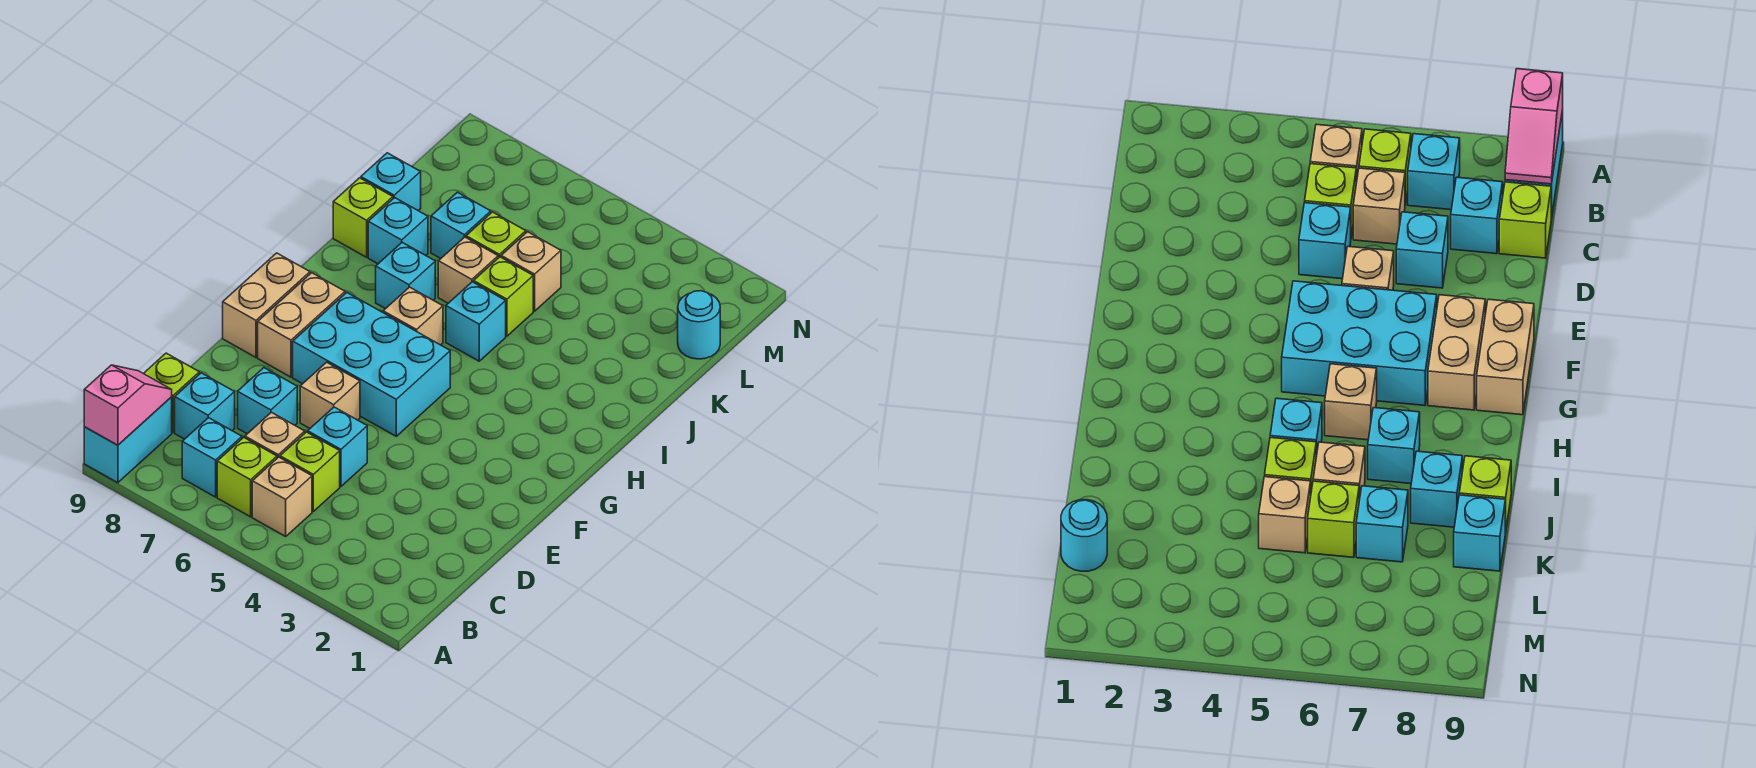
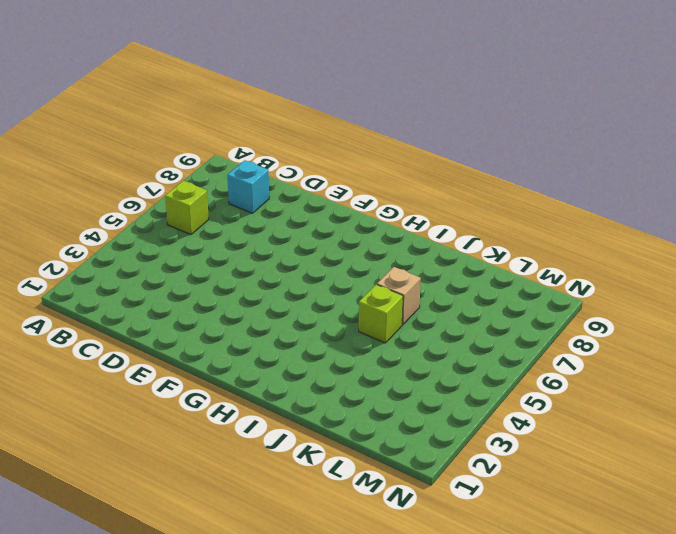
none -> cyan brick A9:B9 level 1
none -> tan brick B5 level 1
none -> cyan brick B7 level 1

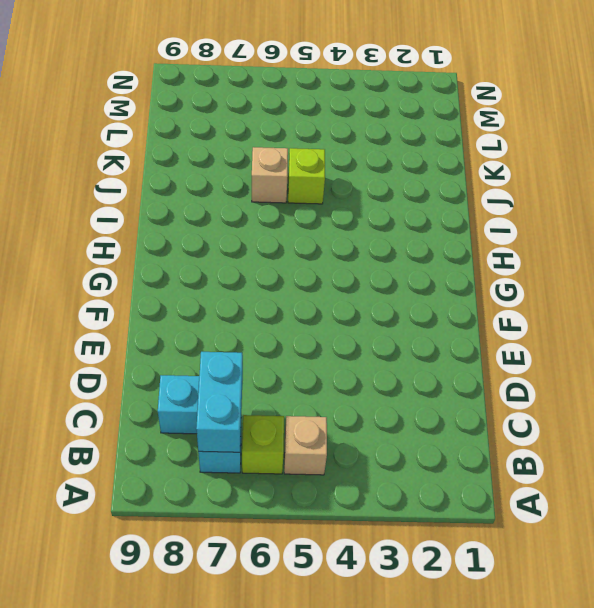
cyan brick B7:C7 level 2 -> cyan brick A9:B9 level 1
none -> lime brick C5 level 1
none -> tan brick C6 level 1
none -> lime brick C9 level 1

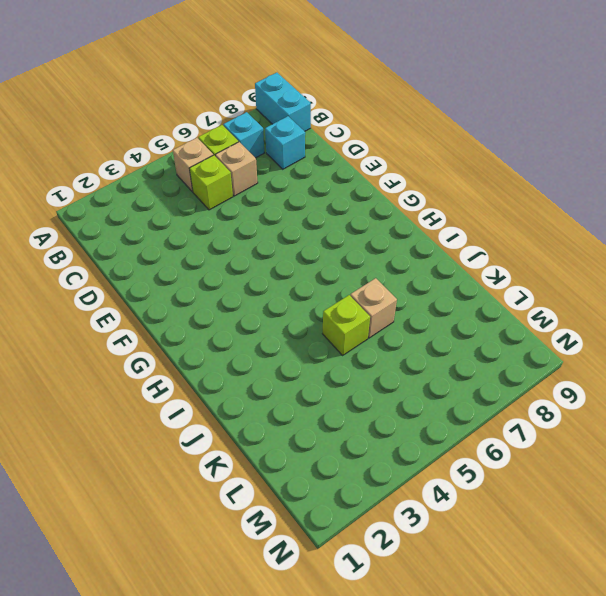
none -> lime brick C9 level 1
none -> cyan brick D5 level 1
none -> cyan brick D7 level 1

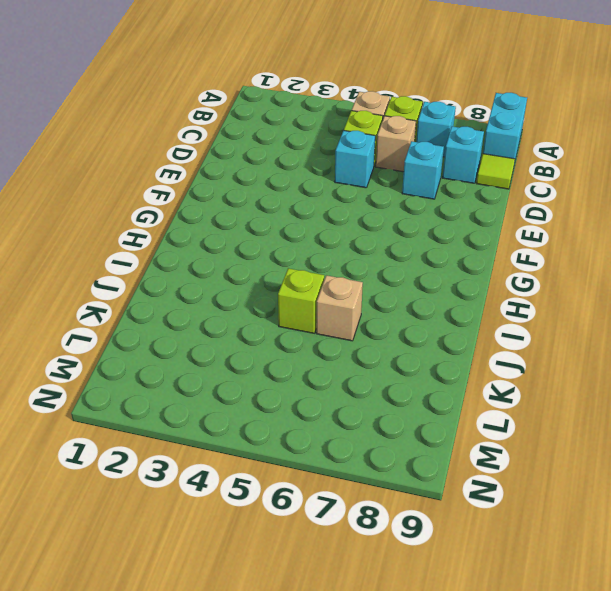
lime tile C9 level 1 -> lime brick C9 level 1
none -> tan brick E6 level 1
none -> cyan brick F5:G7 level 1
none -> tan brick F8:G8 level 1

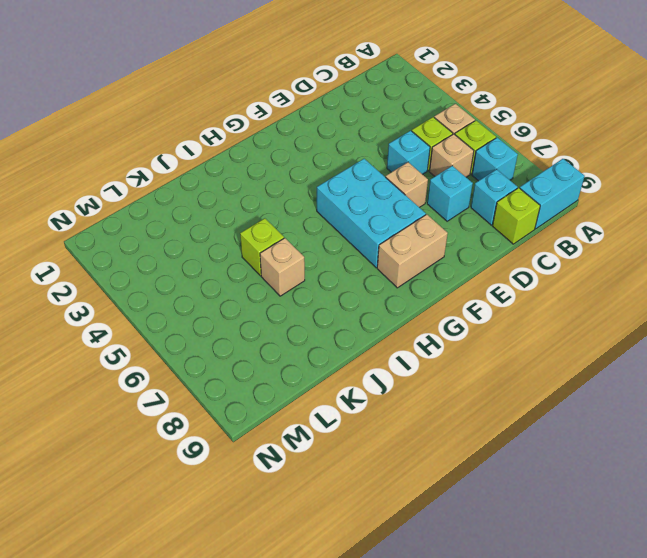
none -> tan brick F9:G9 level 1
none -> tan brick H6 level 1
none -> cyan brick I5 level 1

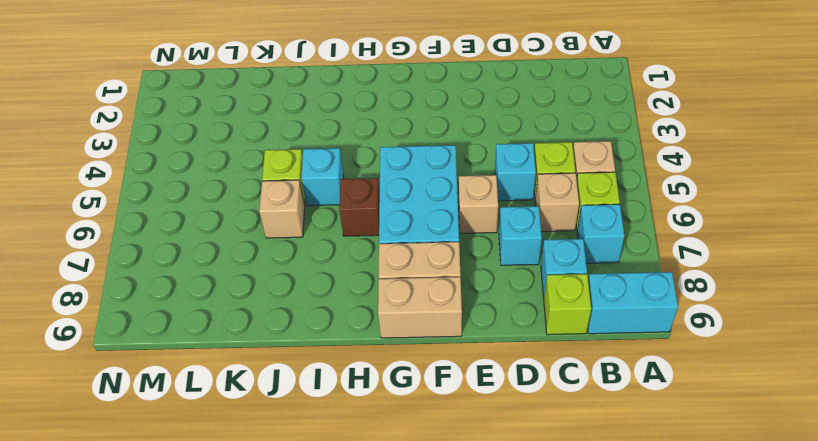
brown brick H6 level 1 -> tan brick H6 level 1
none -> cyan brick I7 level 1
none -> cyan brick J8 level 1
none -> lime brick J9 level 1

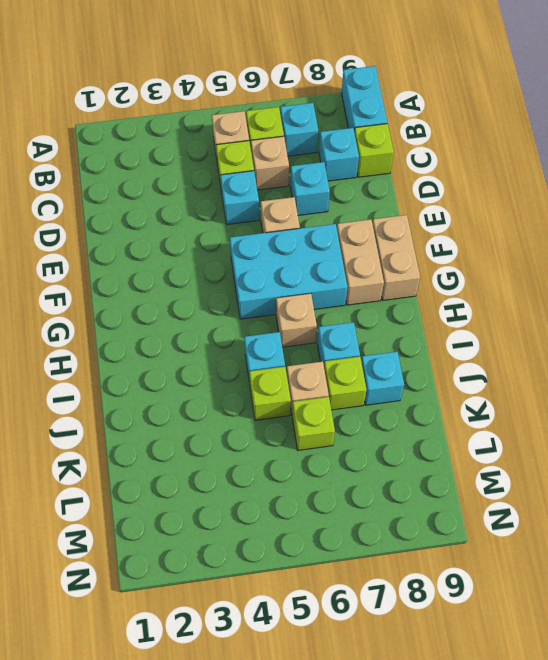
lime brick J7 level 1 -> lime brick J9 level 1
none -> tan brick K5 level 1
none -> cyan brick K7 level 1
none -> cyan brick K9 level 1

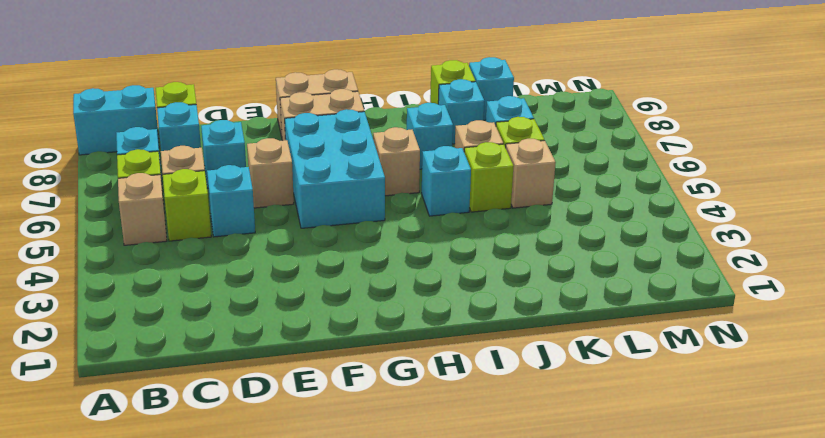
none -> cyan round brick L1 level 1
none -> pink slope A9:B9 level 2 top A

